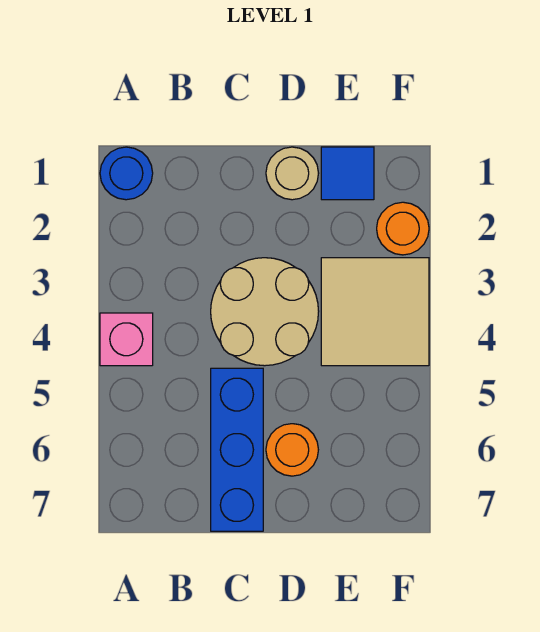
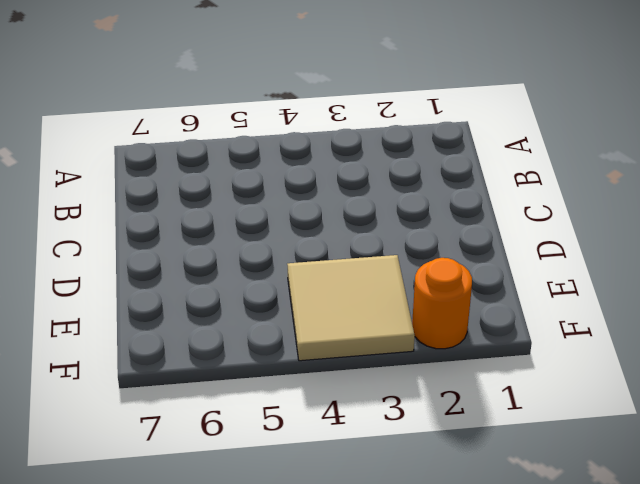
none -> blue round brick A1 level 1
none -> pink brick A4 level 1

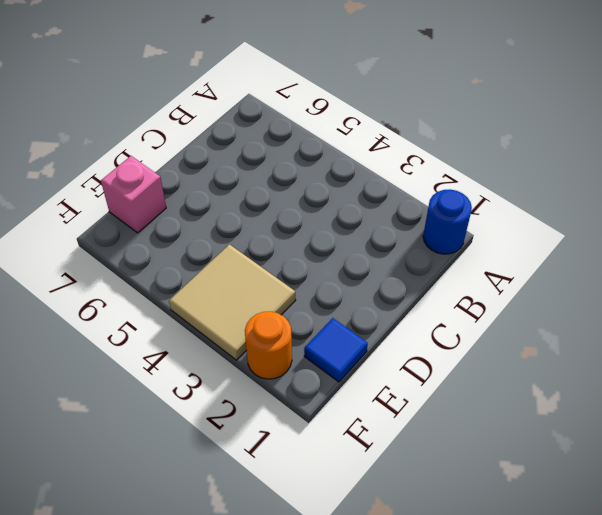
pink brick E7 level 1 -> pink brick A4 level 1
none -> tan round brick C3:D4 level 1
none -> blue brick C5:C7 level 1

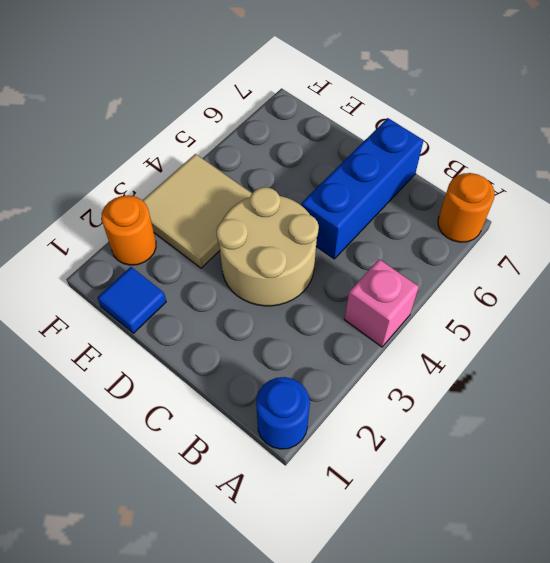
orange round brick A7 level 1 -> orange round brick D6 level 1
none -> tan round brick D1 level 1

